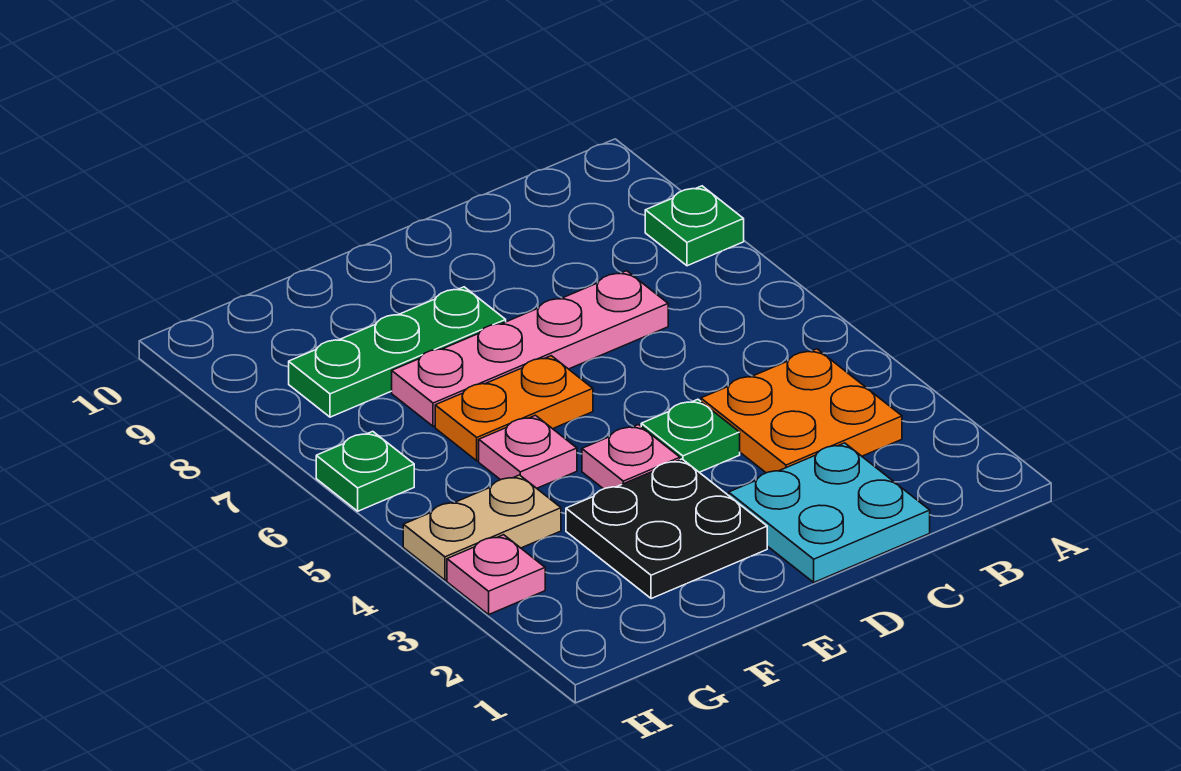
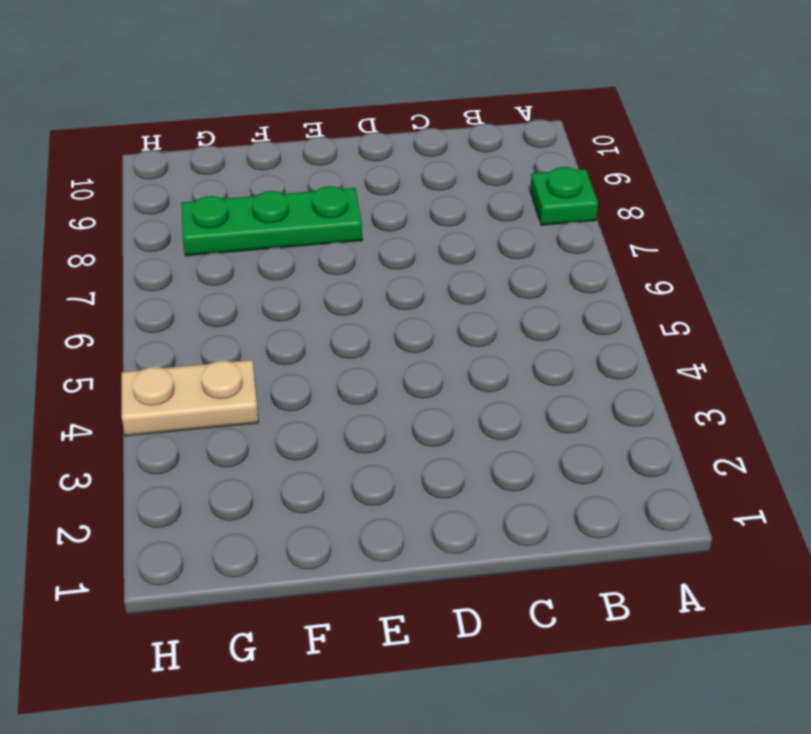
none -> orange plate B3:C4 level 1
none -> cyan plate C1:D2 level 1
none -> pink plate C7:F7 level 1

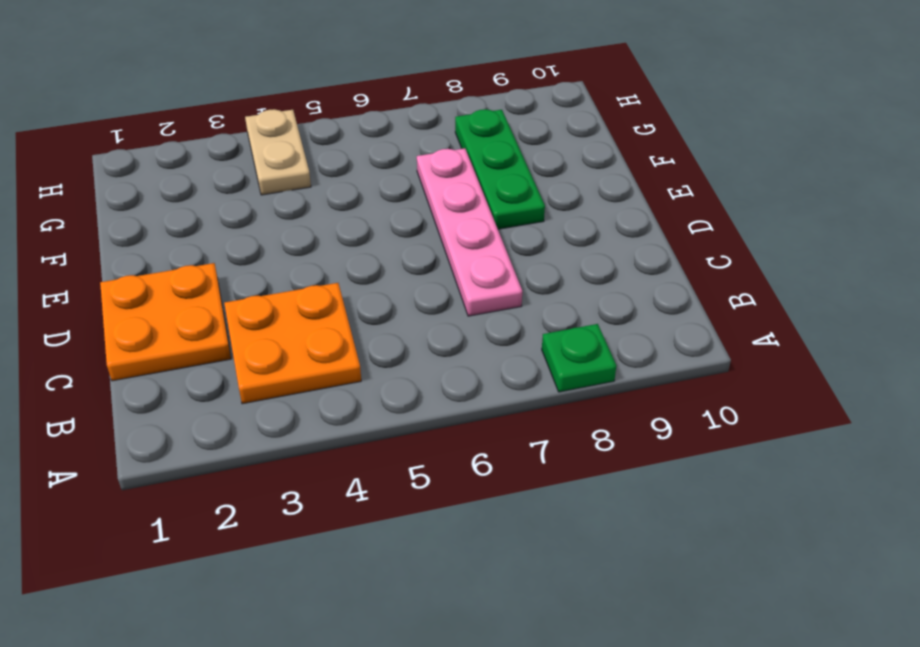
orange plate C1:D2 level 1 -> cyan plate C1:D2 level 1
none -> green plate D4 level 1
none -> black plate E2:F3 level 1
none -> pink plate E4 level 1

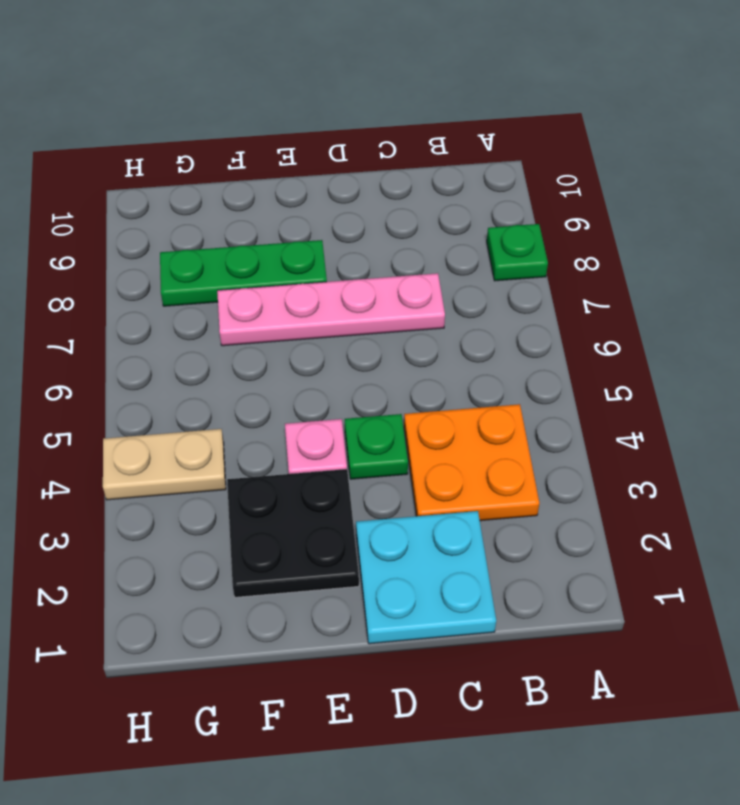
none -> orange plate E6:F6 level 1
none -> pink plate F5 level 1
none -> pink plate H3 level 1

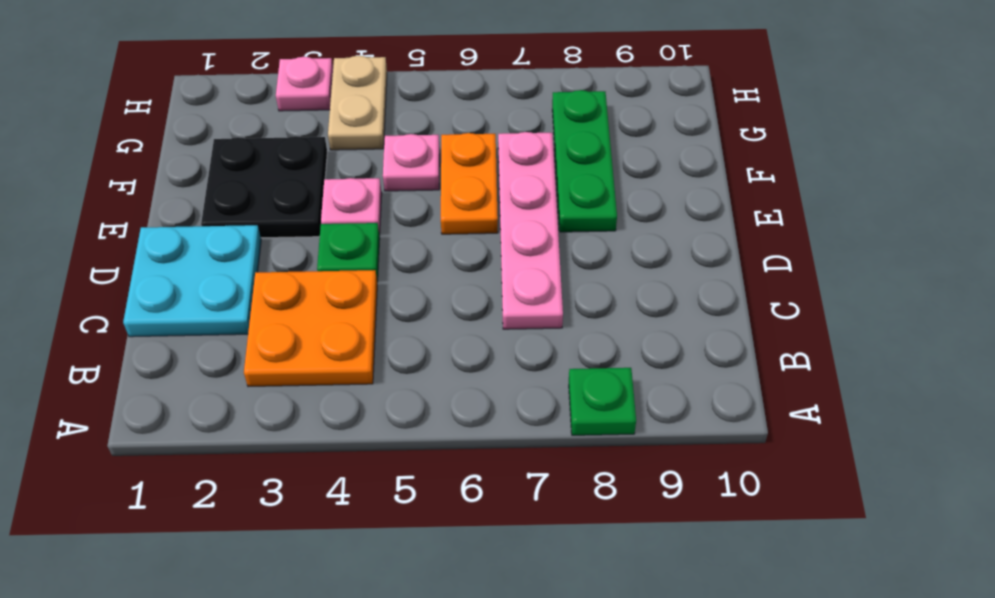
none -> green plate H6 level 1

